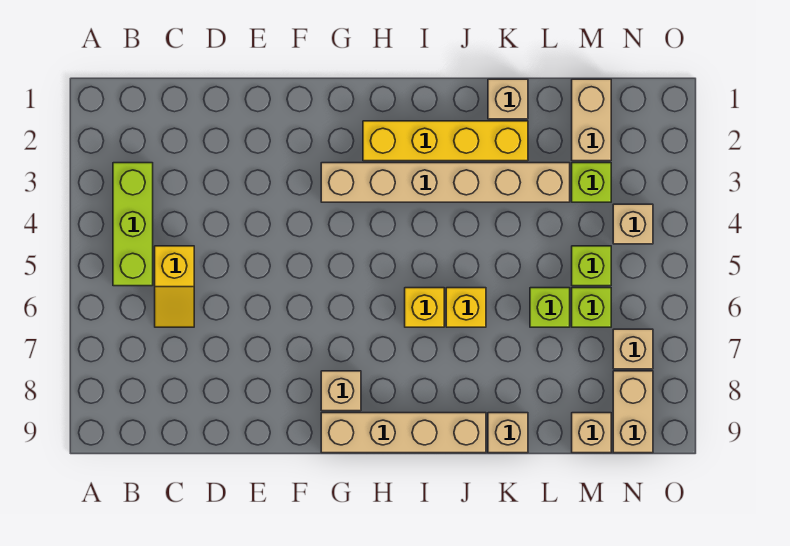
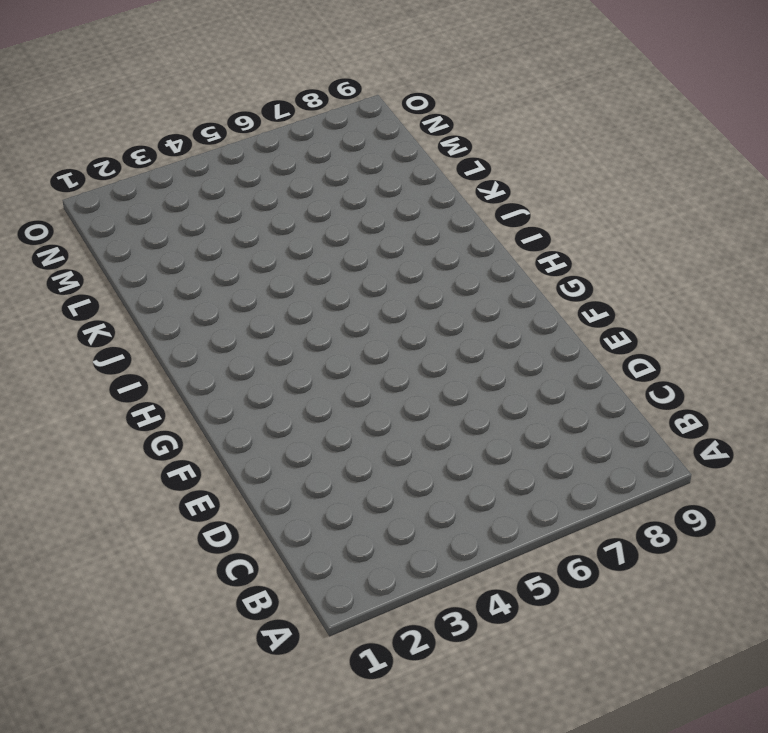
none -> lime brick B3:B5 level 1
none -> yellow slope C5:C6 level 1 top 5
none -> tan brick G3:L3 level 1

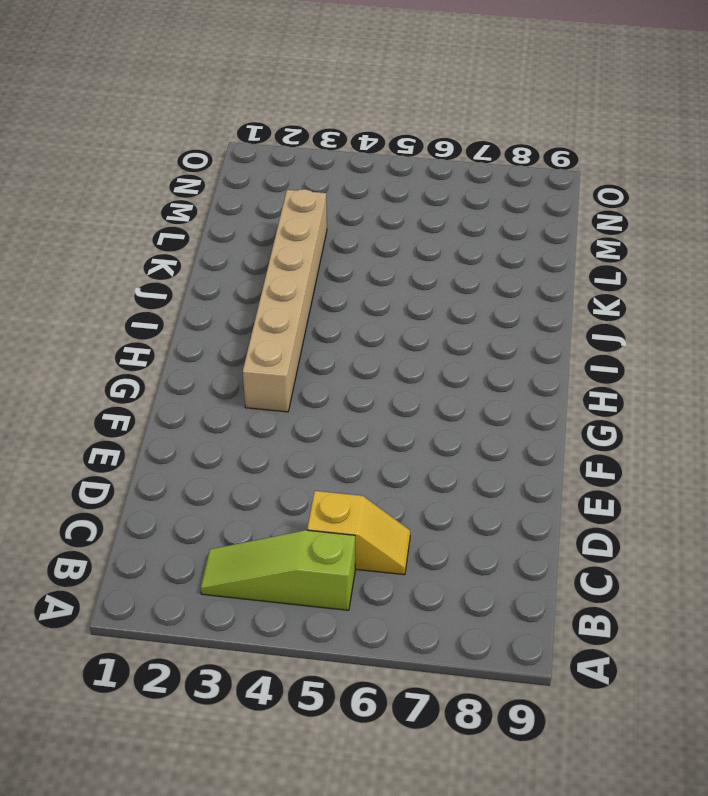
lime slope B3:B5 level 1 top 5 -> lime brick B3:B5 level 1
none -> tan brick G8 level 1
none -> tan brick G9:J9 level 1
none -> yellow brick H2:K2 level 1

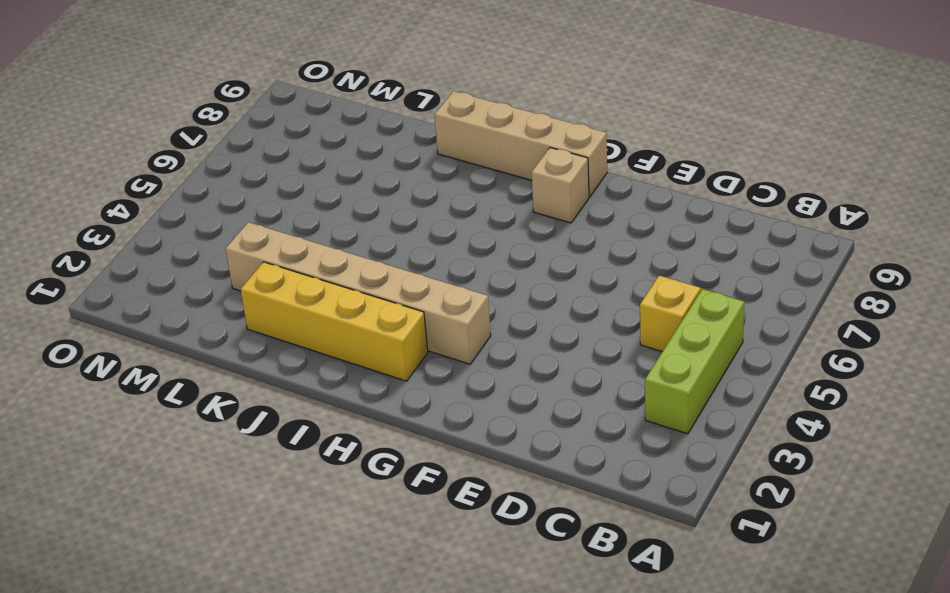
none -> yellow brick I6 level 1
none -> yellow brick J6 level 1
none -> tan brick K1 level 1

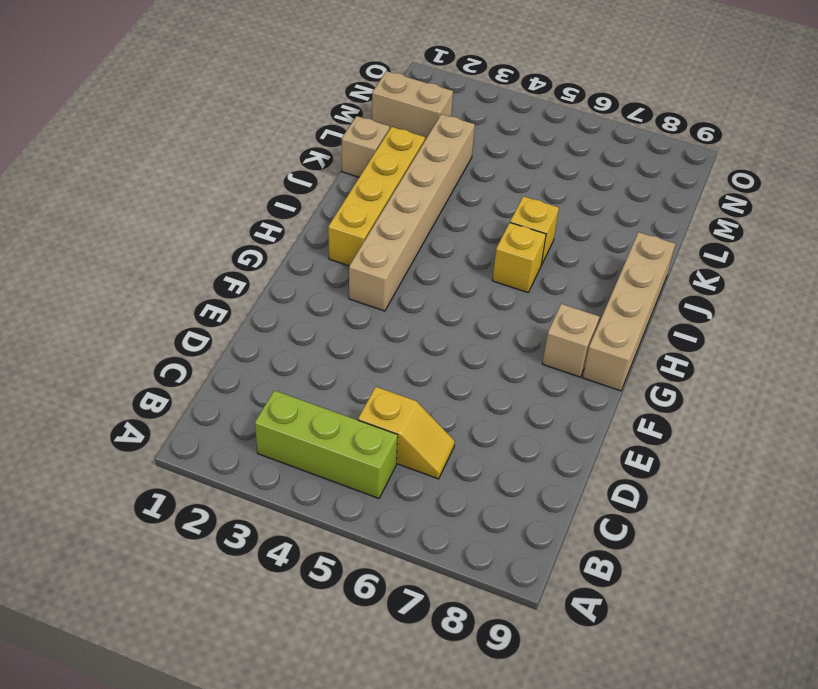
none -> tan brick K9 level 1
none -> lime brick L6 level 1
none -> lime brick M3 level 1

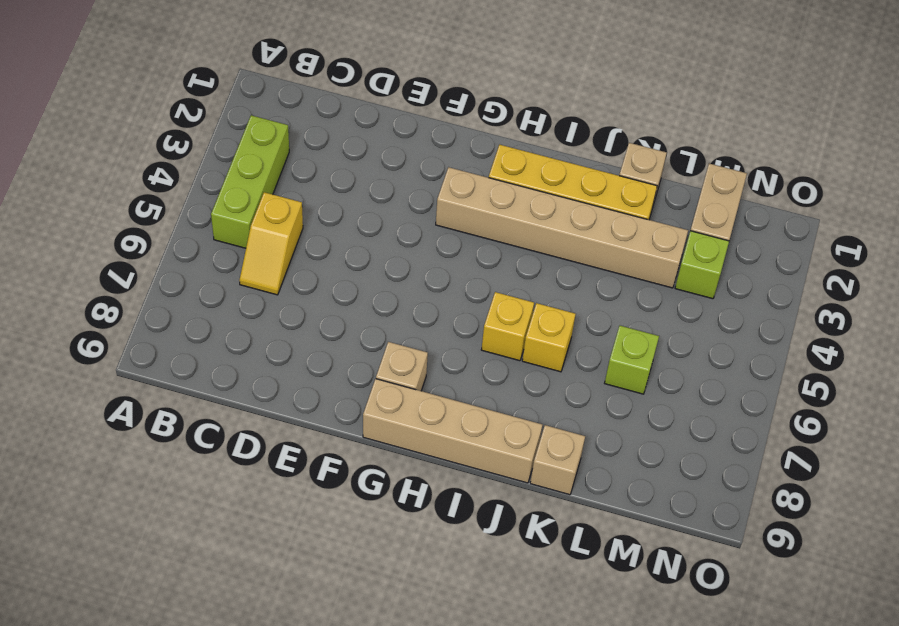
none -> lime brick M5 level 1
none -> lime brick M6 level 1
none -> tan brick M9 level 1

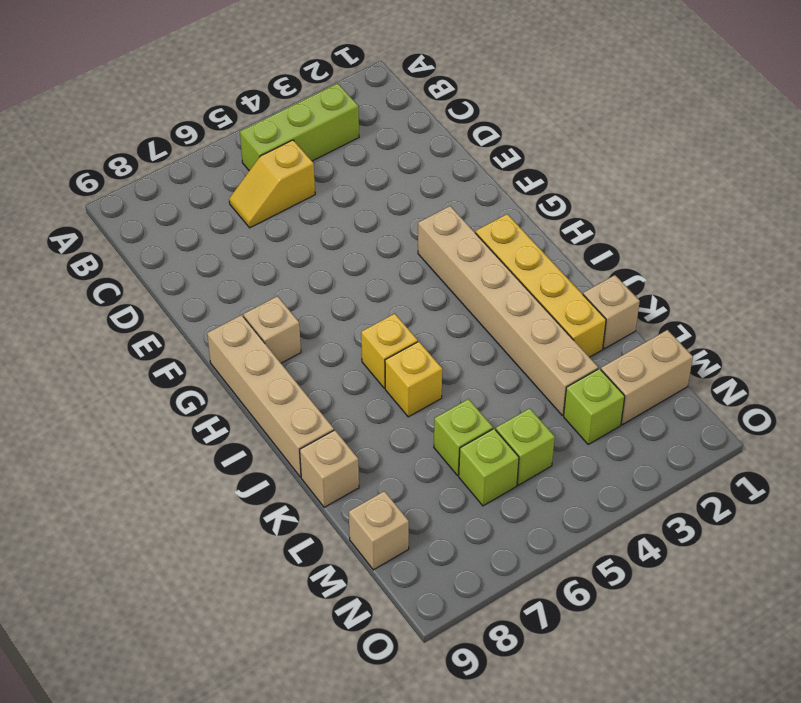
none -> tan brick N4 level 1
none -> tan brick N7 level 1
none -> tan brick N8:N9 level 1

